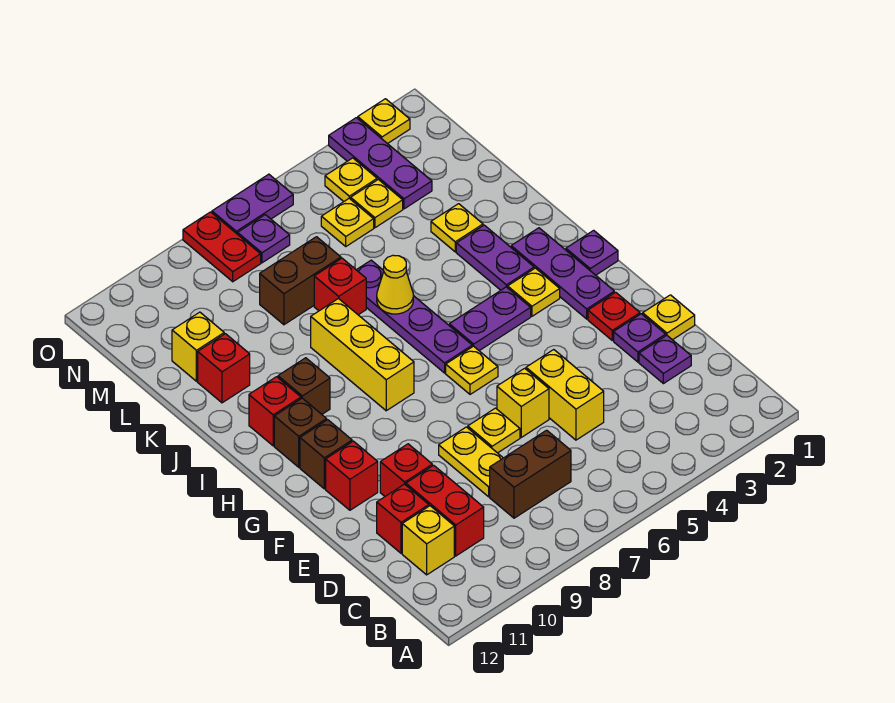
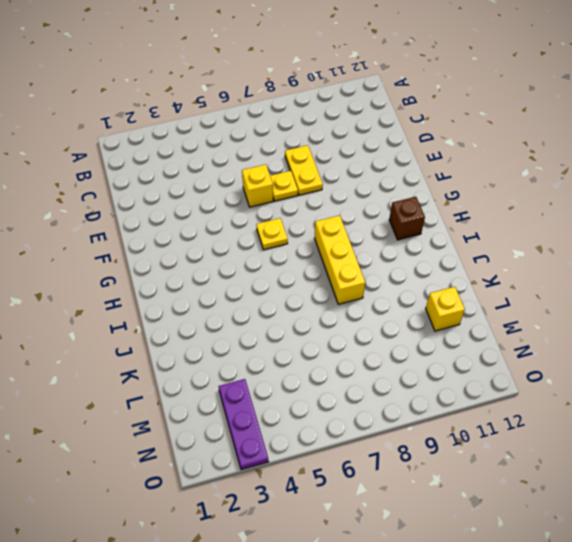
none -> brown brick C7:C8 level 1
none -> red brick C10:D10 level 1
none -> yellow brick C11 level 1
none -> purple plate D2 level 1

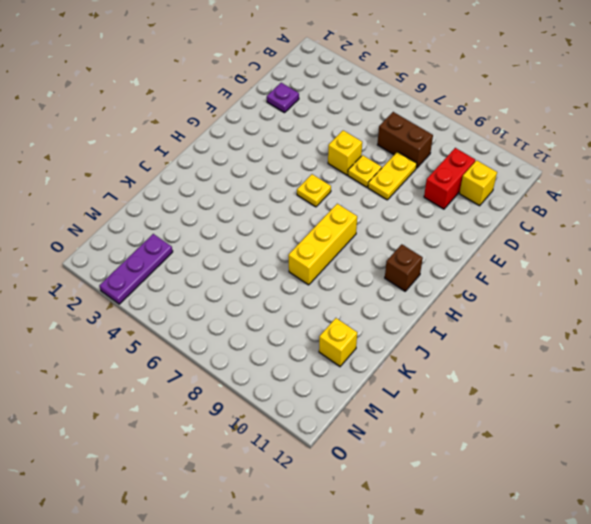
none -> yellow brick D5:E5 level 1
none -> red brick D11 level 1
none -> yellow plate E1 level 1
none -> purple plate E2 level 1

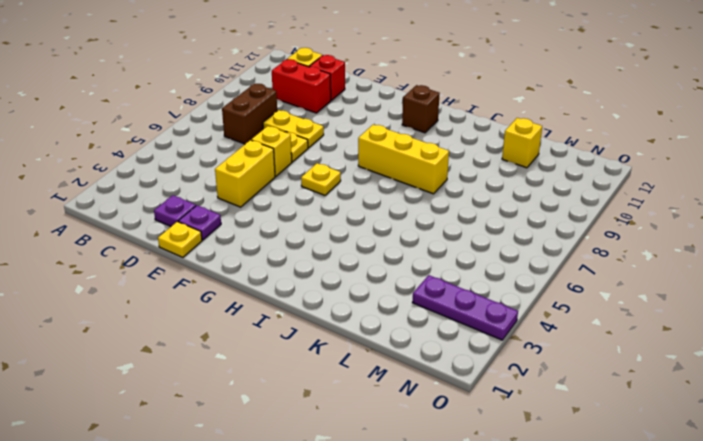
yellow brick E4:E5 level 1 -> yellow brick D5:E5 level 1
none -> red brick E10 level 1
none -> red plate F2 level 1
none -> red brick F11 level 1
none -> purple plate G2:I2 level 1

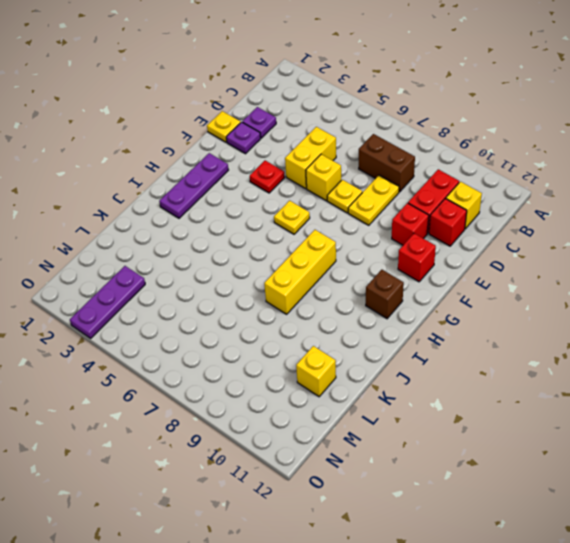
red plate F4 level 1 -> red plate F2 level 1
none -> brown brick G11 level 1
none -> purple plate H1 level 1
none -> yellow plate H3 level 1
none -> purple plate H4:H5 level 1

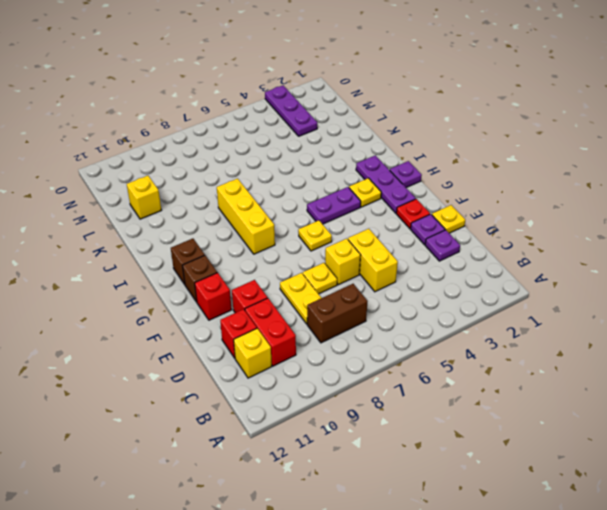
none -> purple plate H6:K6 level 1
none -> purple plate I3:J3 level 1
none -> brown brick I10 level 1
none -> red brick I11 level 1

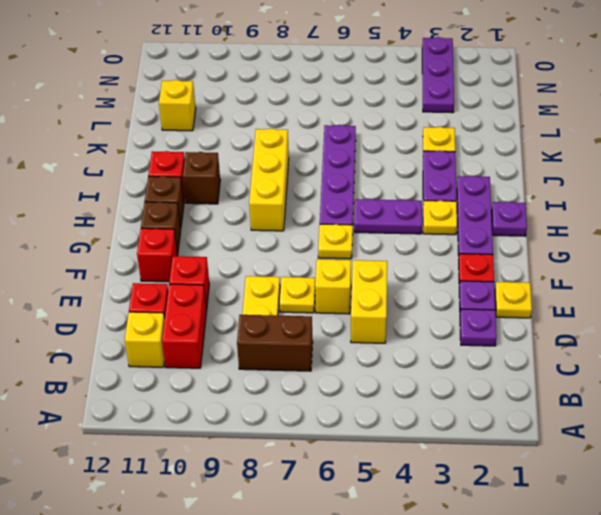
none -> red brick K7 level 1
none -> red brick K11 level 1
none -> brown brick L7:L8 level 1
none -> yellow plate M4 level 1

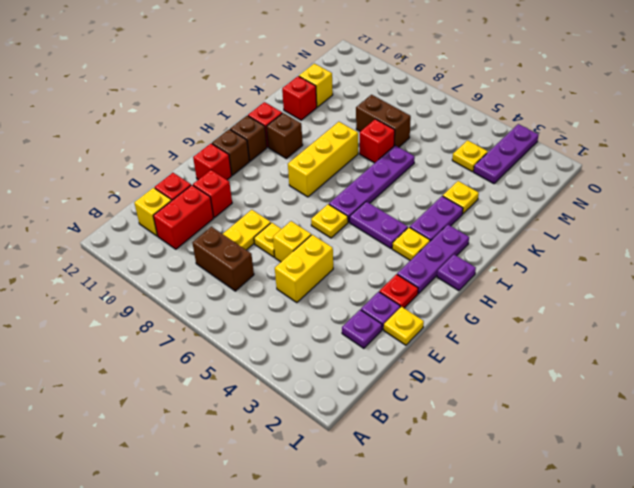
none -> yellow plate M5 level 1
none -> yellow plate N4 level 1
none -> purple plate N7 level 1
none -> red plate N8:O8 level 1

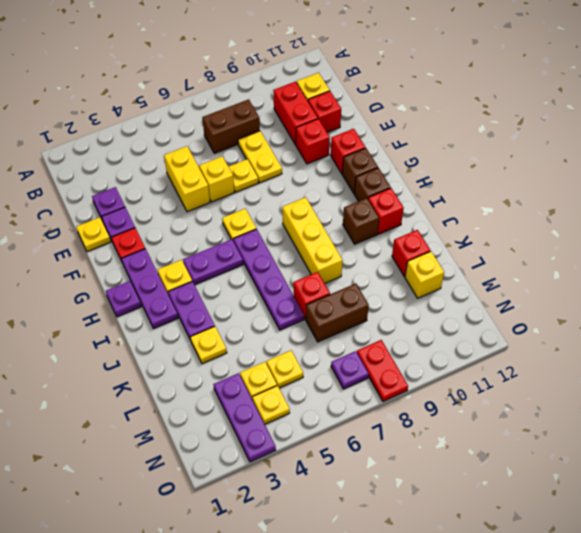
none -> yellow plate O2 level 1
none -> purple plate O6:O7 level 1
none -> yellow cone J6 level 2

